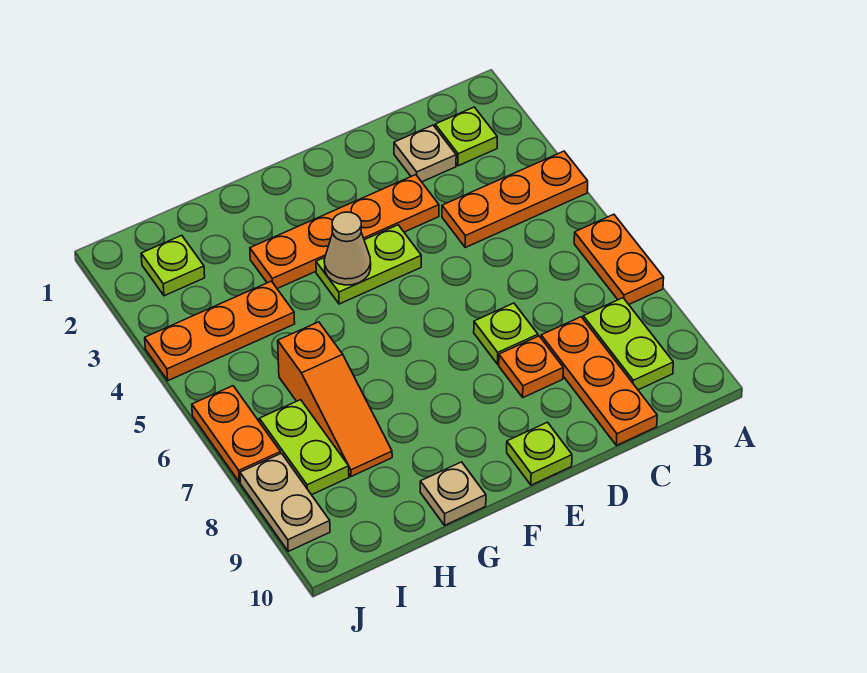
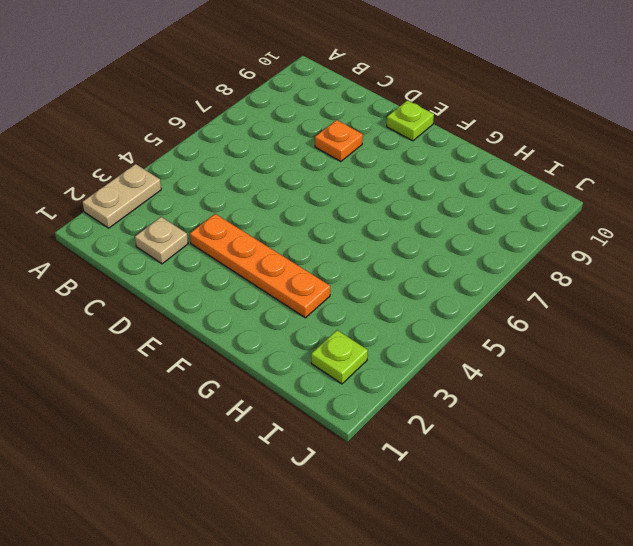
tan plate A2:A3 level 1 -> tan plate J8:J9 level 1
none -> orange plate A4:C4 level 1
none -> orange plate A6:A7 level 1
none -> lime plate B2 level 1

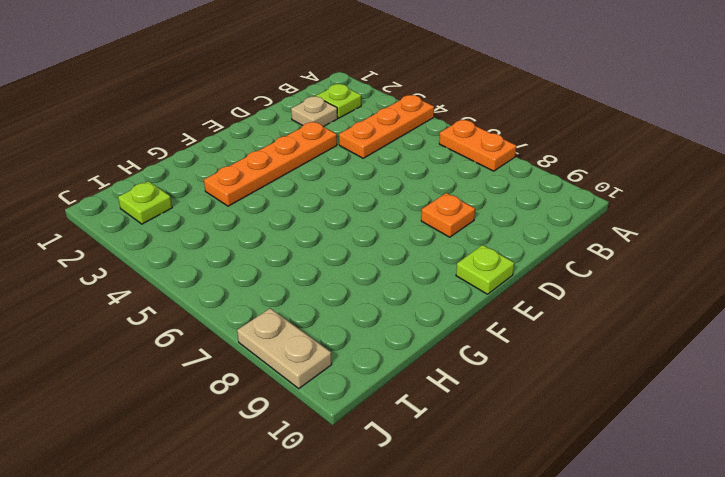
none -> lime plate B8:B9 level 1
none -> orange plate C8:C10 level 1
none -> lime plate D7 level 1

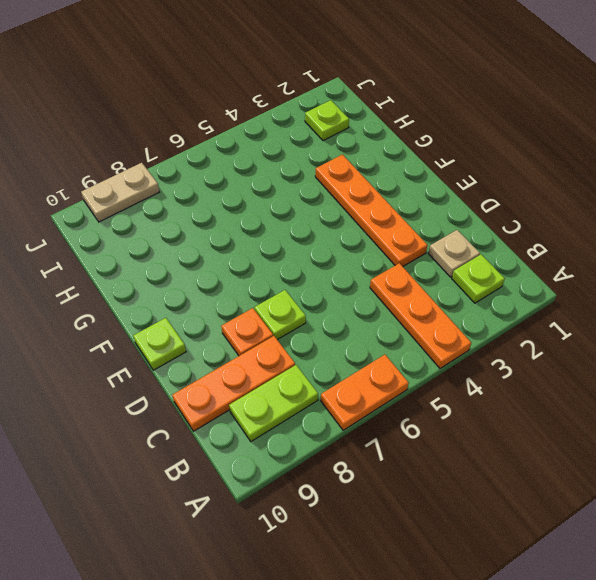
none -> lime plate E4:F4 level 1
none -> tan plate G10 level 1
none -> orange plate H4:J4 level 1

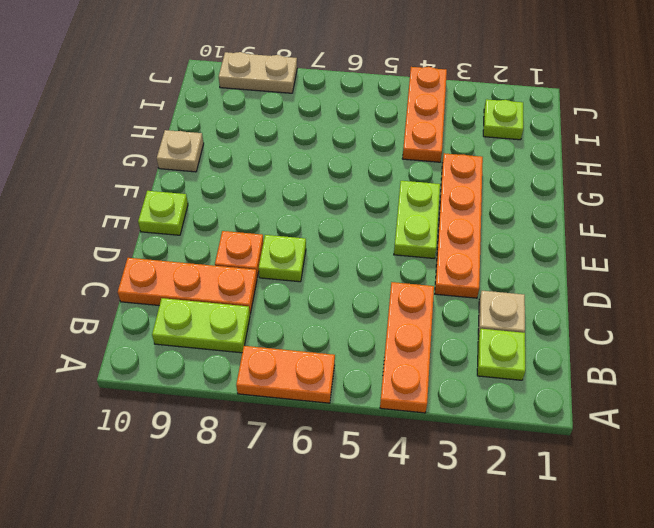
none -> orange slope H6:H8 level 1 top 6
none -> lime plate I7:I8 level 1
none -> orange plate J6:J7 level 1

